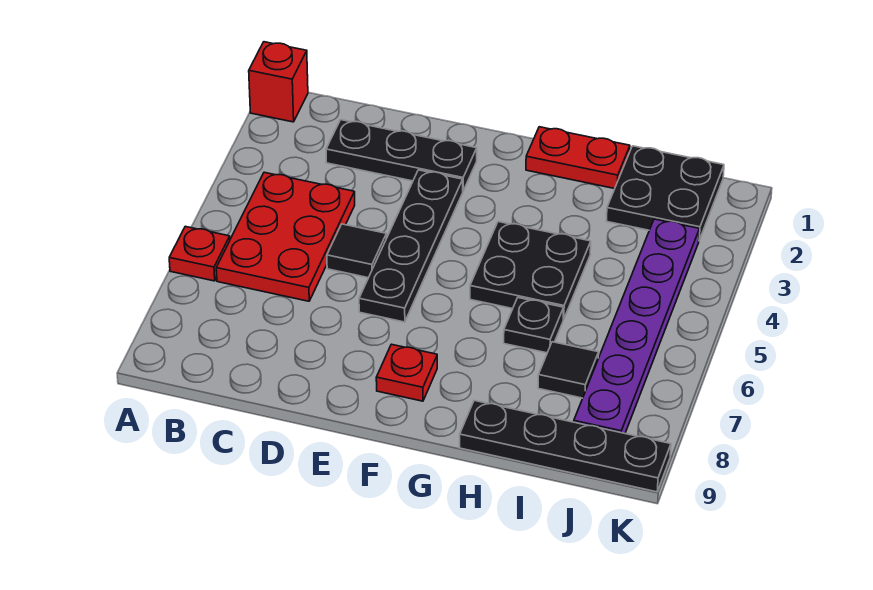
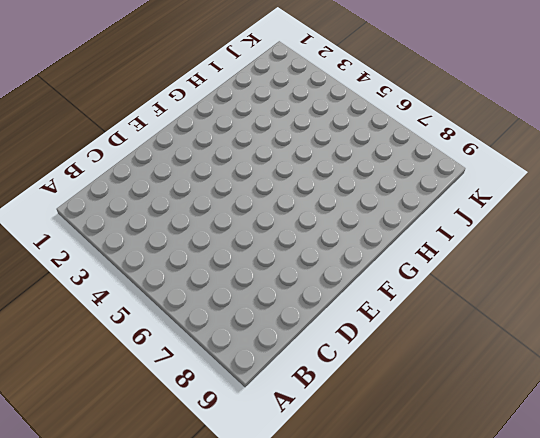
none -> red brick A1 level 1
none -> red plate A6 level 1
none -> red plate B4:C6 level 1

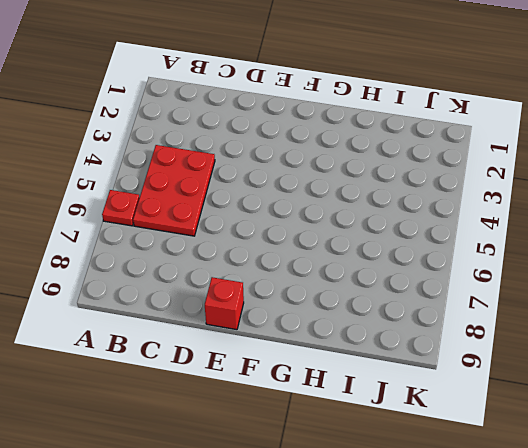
red brick E9 level 1 -> red brick A1 level 1
none -> black plate C2:E2 level 1
none -> black tile D5 level 1
none -> black plate E3:E6 level 1

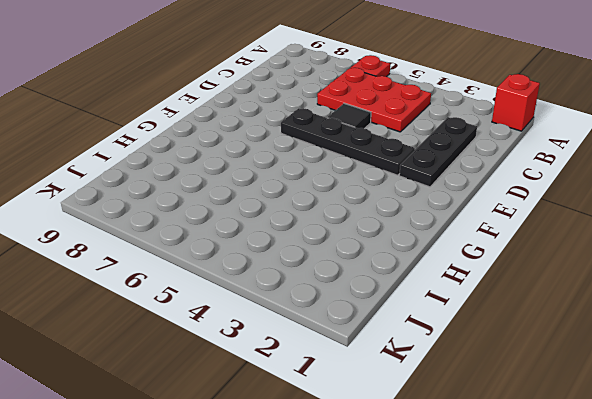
none -> red plate F8 level 1
none -> red plate G1:H1 level 1
none -> black plate G4:H5 level 1

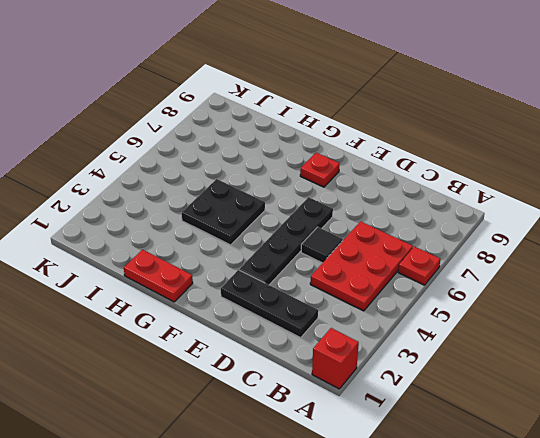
none -> black plate H6 level 1
none -> black plate H9:K9 level 1
none -> black plate I1:J2 level 1

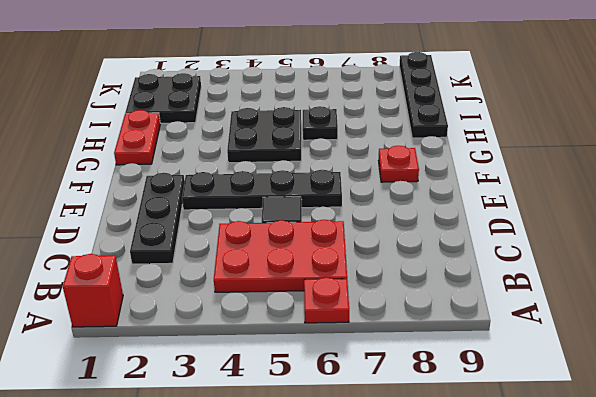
none -> black tile I7 level 1
none -> purple plate J3:J8 level 1

